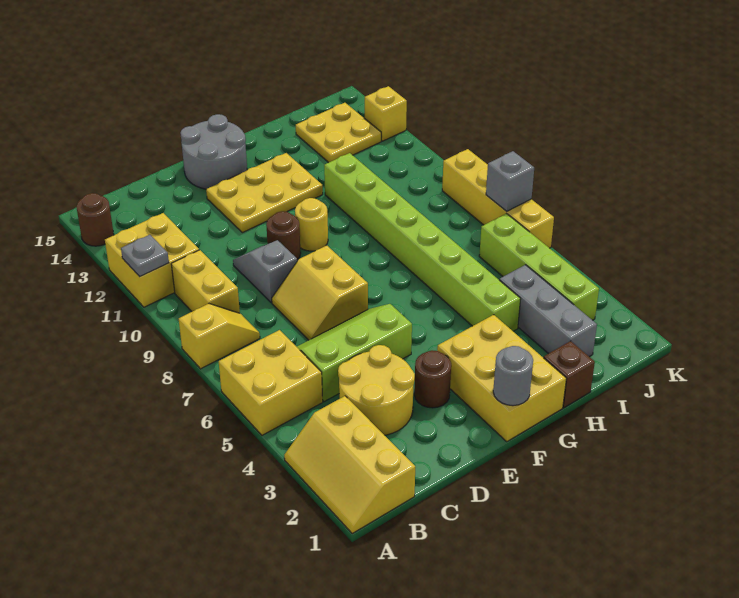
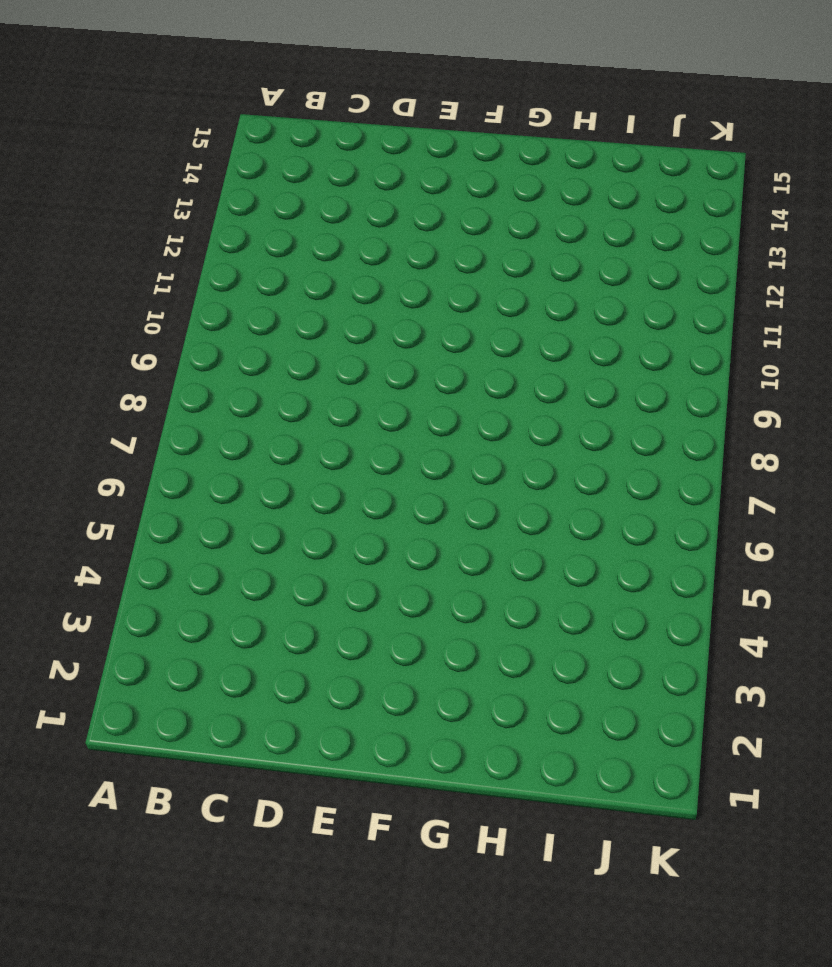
none -> yellow slope A1:B3 level 1 top B
none -> yellow brick A5:B6 level 1
none -> yellow slope A8:B8 level 1 top A

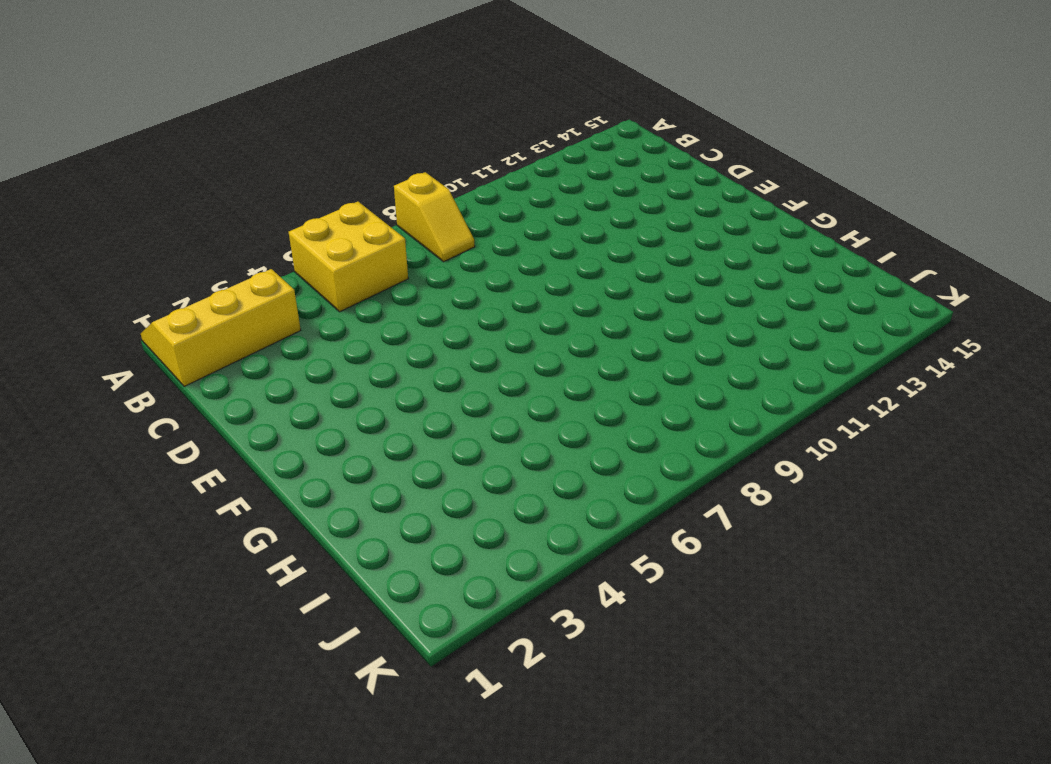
none -> yellow brick A11:B12 level 1
none -> brown round brick A14 level 1
none -> yellow brick B9:B10 level 1

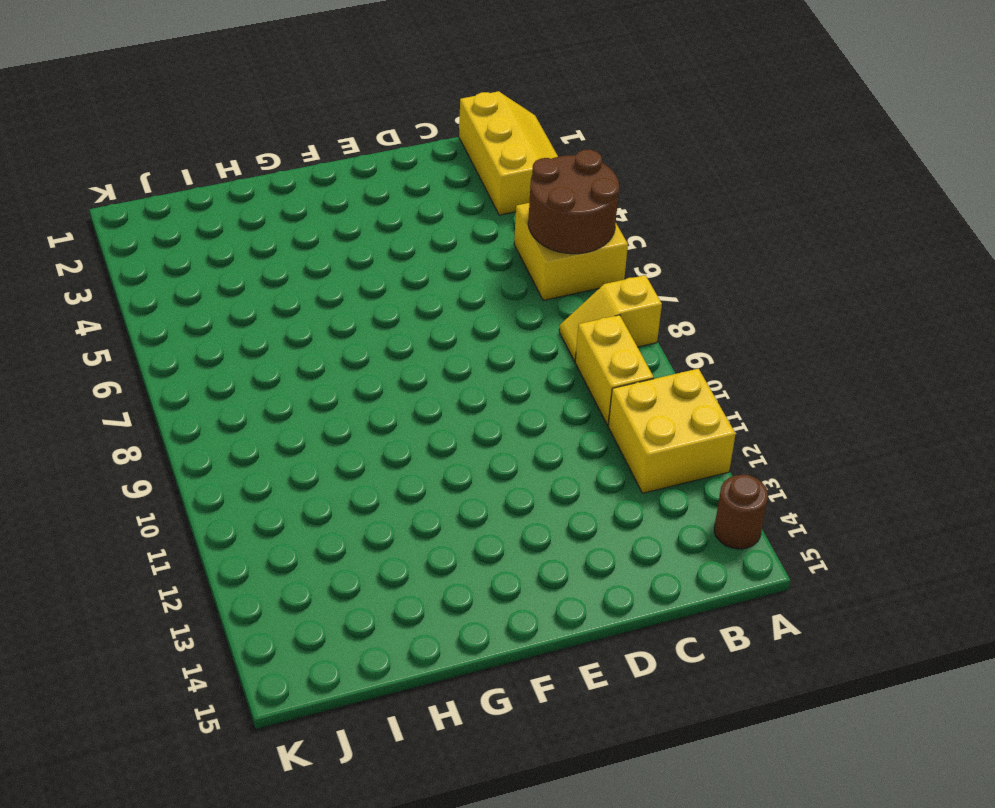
brown round brick A5:B6 level 2 -> none
none -> yellow round brick C3:D4 level 1
none -> lime slope C5:E6 level 1 top 5
none -> yellow slope D7:E8 level 1 top E

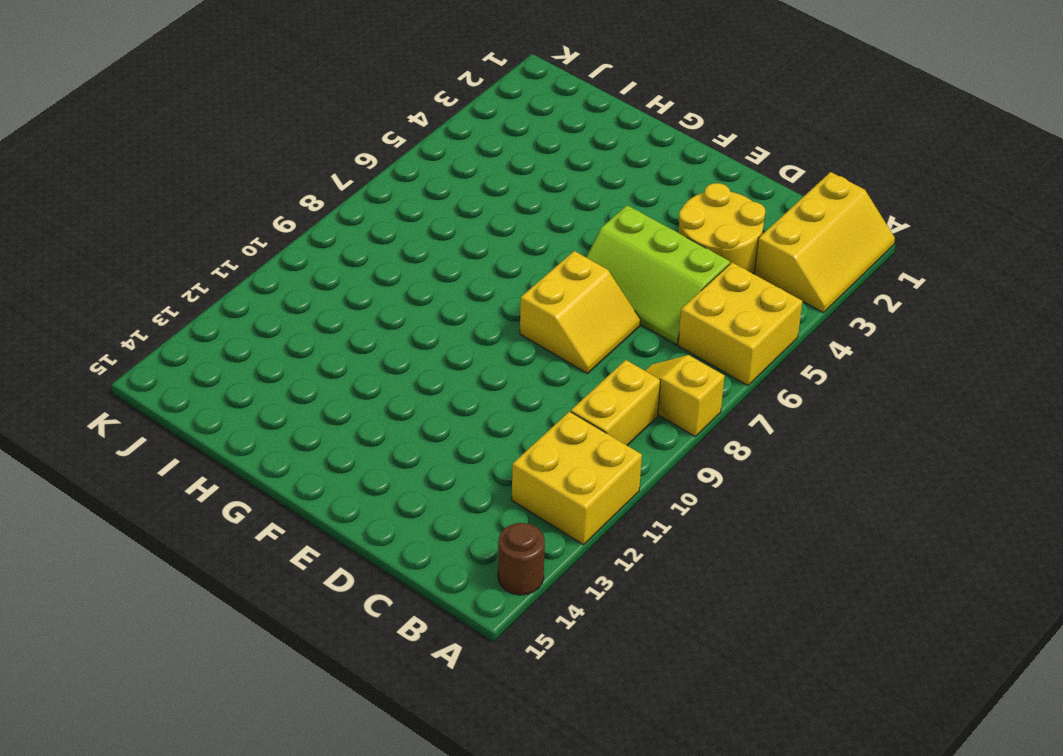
none -> grey slope D9:D10 level 1 top 9
none -> brown round brick E3 level 1
none -> brown round brick E10 level 1

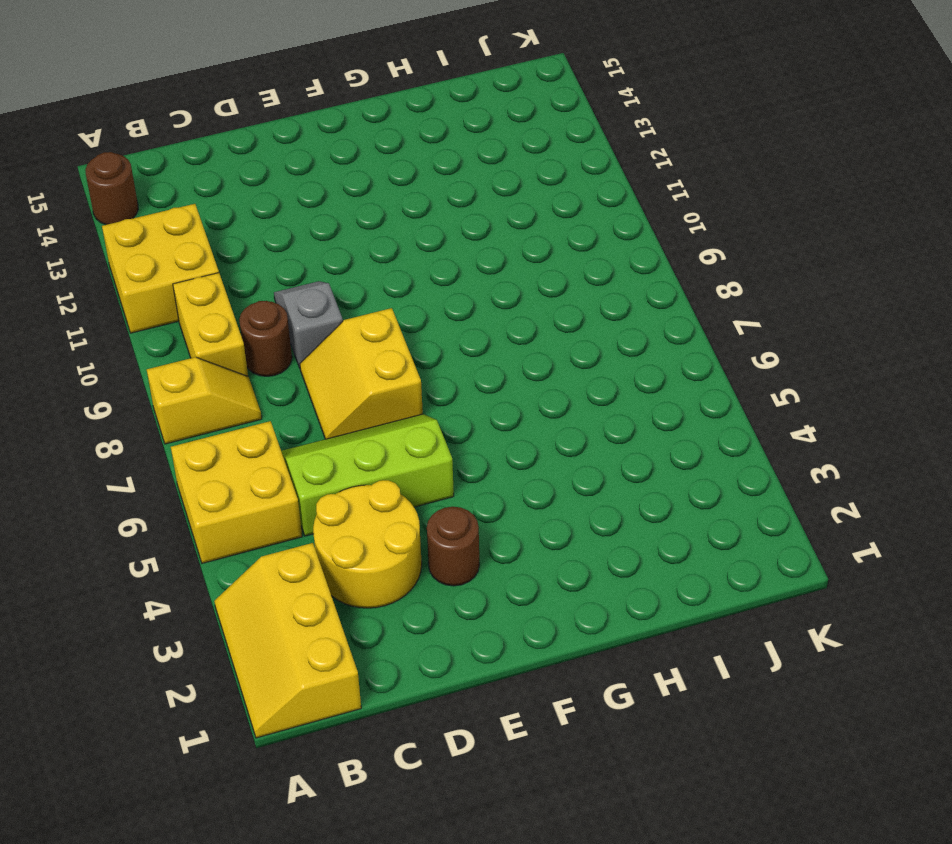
brown round brick C9 level 1 -> brown round brick E10 level 1
none -> yellow plate E12:G13 level 1
none -> grey round brick E14:F15 level 1
none -> yellow brick F1:G3 level 1

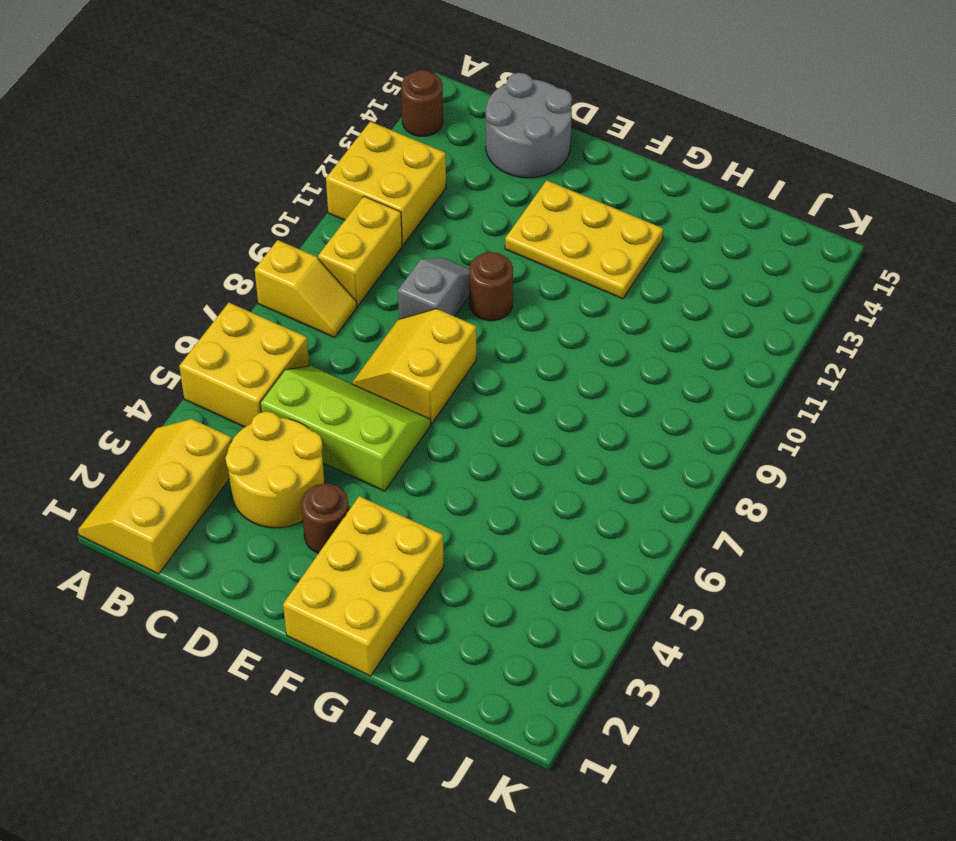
grey round brick C14:D15 level 1 -> grey round brick E14:F15 level 1
none -> yellow round brick F10 level 1
none -> brown brick H1 level 1
none -> lime brick H4:H11 level 1

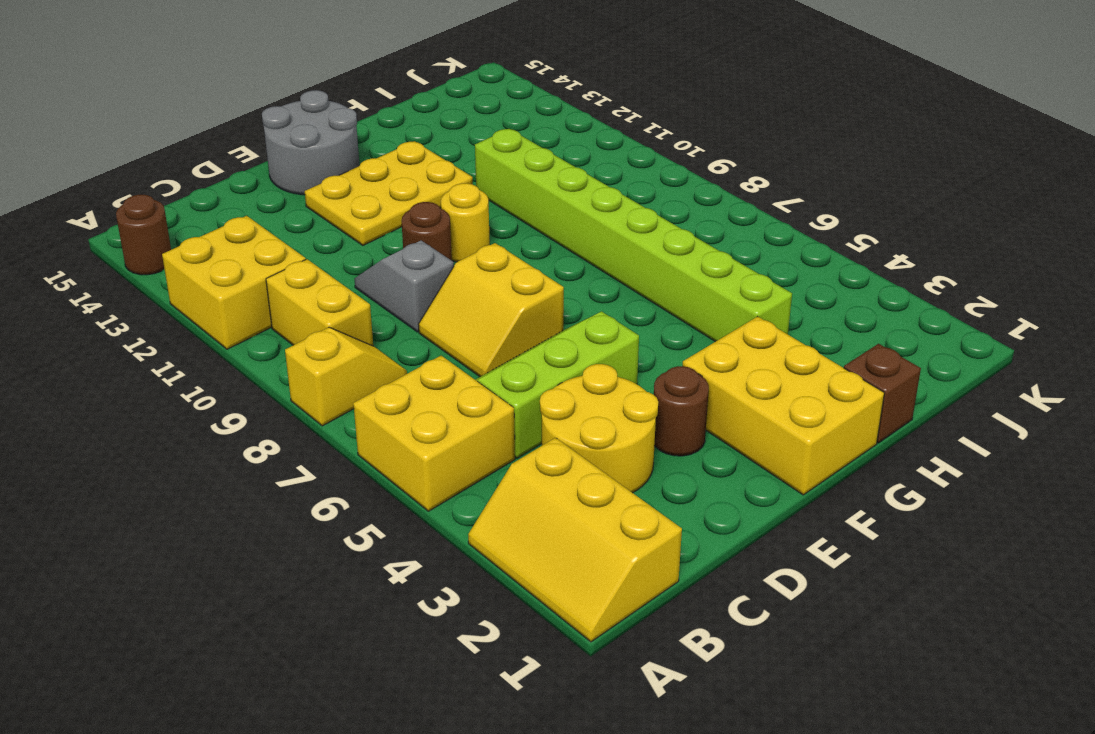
none -> grey brick I2:I4 level 1
none -> yellow plate I13:J14 level 1
none -> lime brick J3:J6 level 1

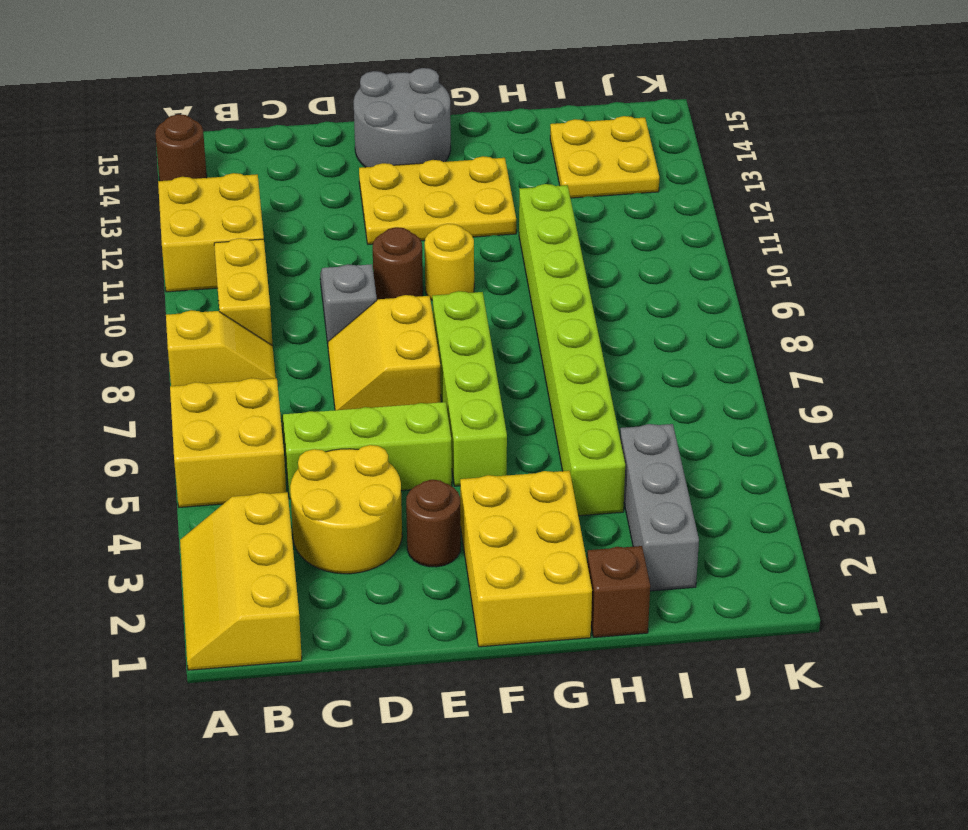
lime brick F5:F8 level 1 -> lime brick J3:J6 level 1
none -> yellow brick K6:K9 level 1
none -> yellow brick K13 level 1
none -> grey plate A11 level 2

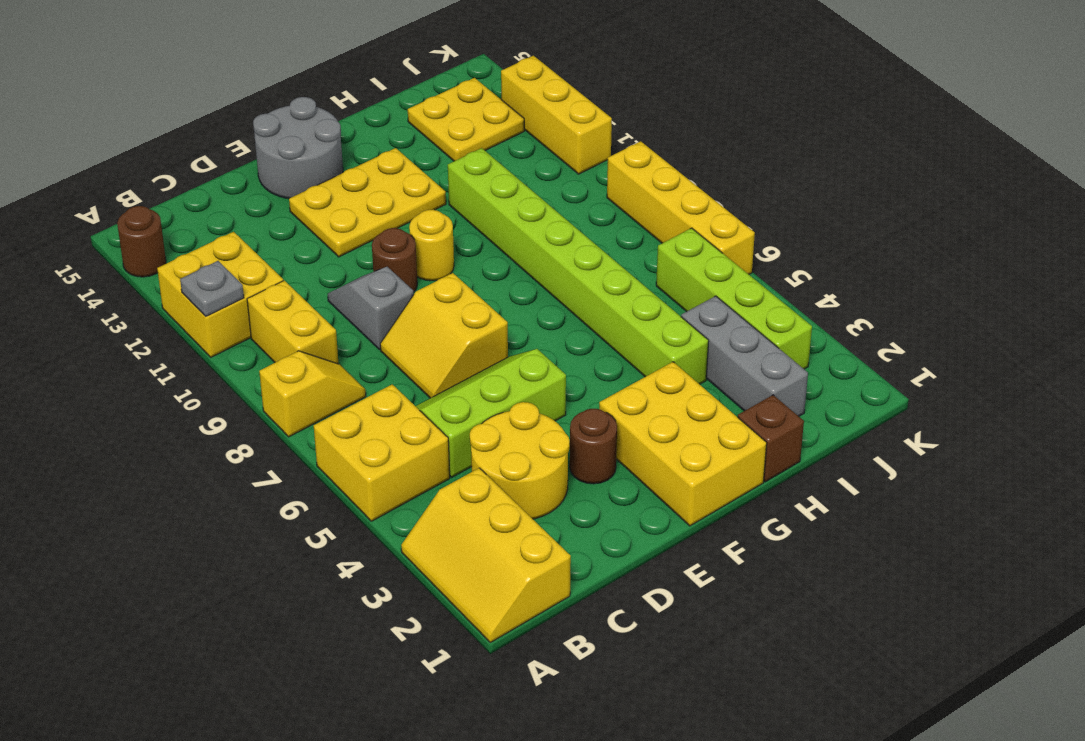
yellow brick K11:K13 level 1 -> yellow brick K13 level 1
none -> grey round brick F1 level 2
none -> grey brick K7 level 2

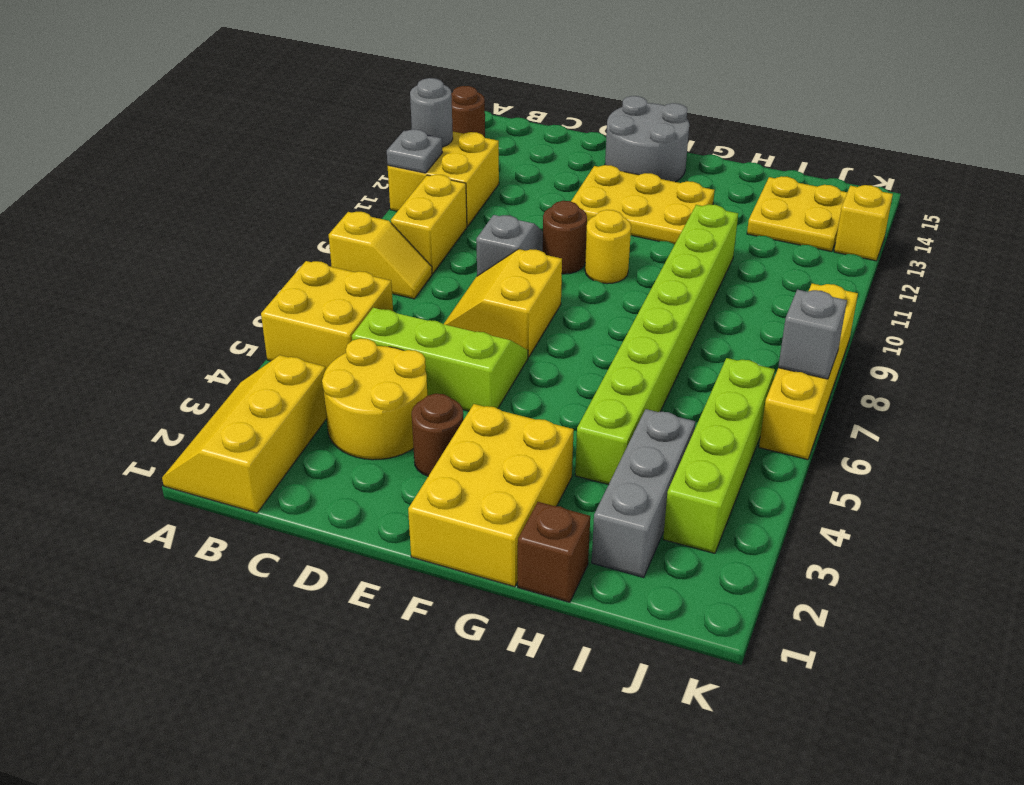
grey round brick A12 level 2 -> grey round brick F1 level 2

